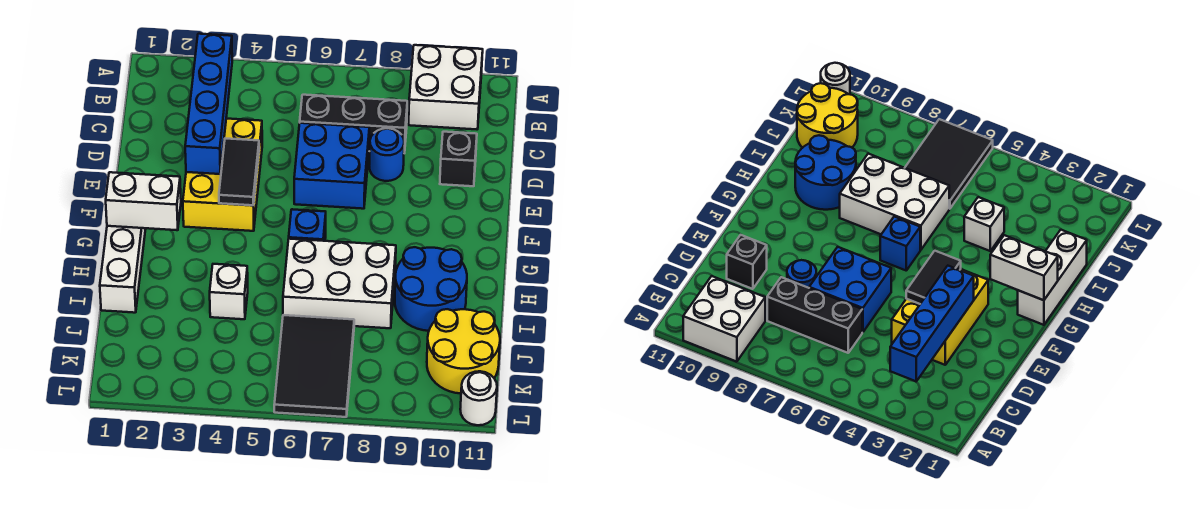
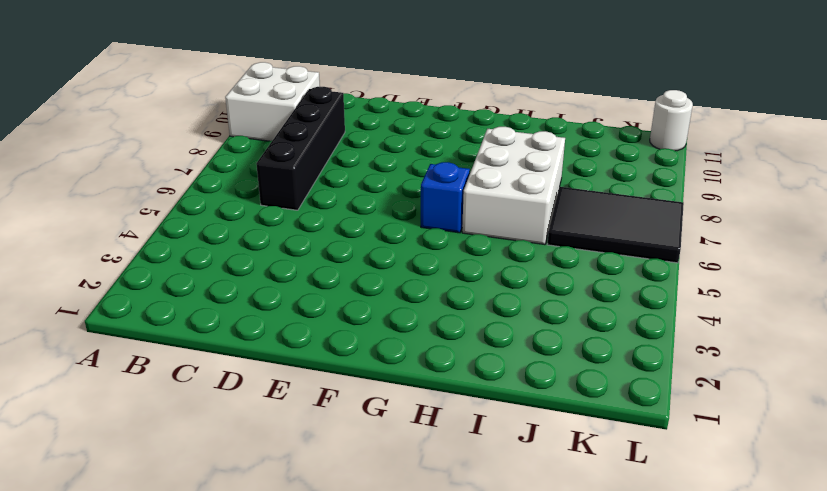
black brick C6:C9 level 1 -> black brick C6:C8 level 1
none -> yellow brick D3:F4 level 1
none -> blue brick D6:E7 level 1
none -> blue round brick D8 level 1

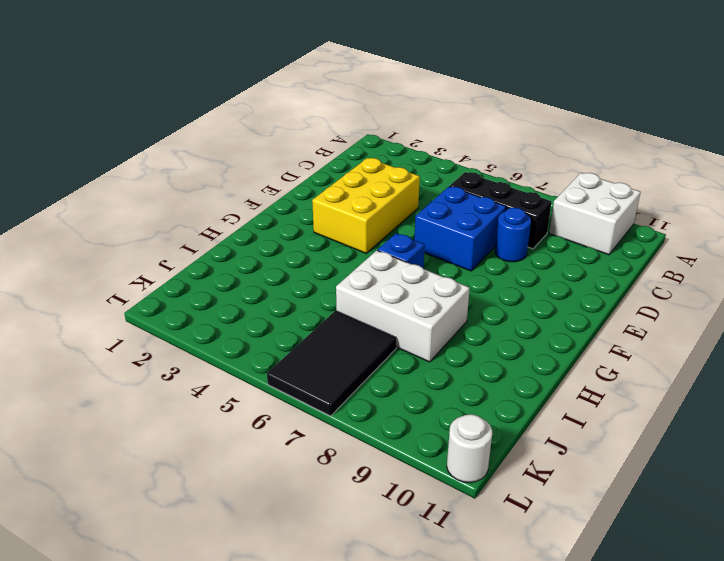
none -> black brick D10 level 1
none -> white brick G1:I1 level 1
none -> blue round brick H9:I10 level 1

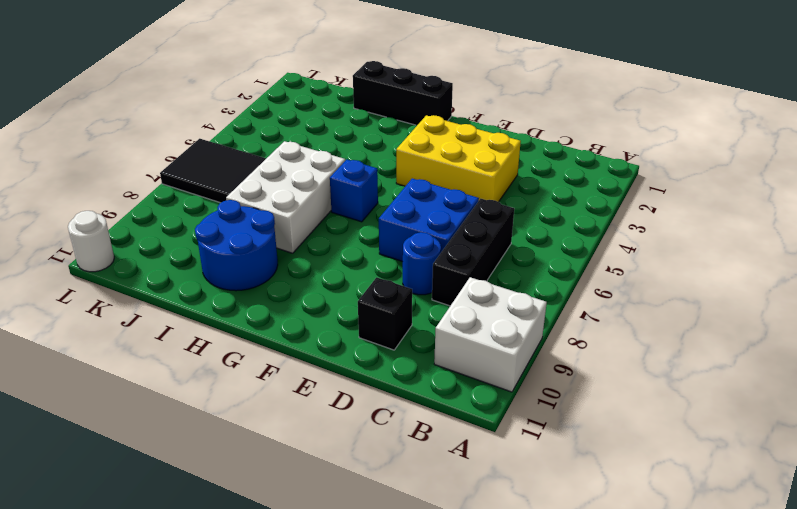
black brick G1:I1 level 1 -> white brick G1:I1 level 1
none -> white brick I4 level 1
none -> yellow round brick J10:K11 level 1
none -> blue brick B3:E3 level 2

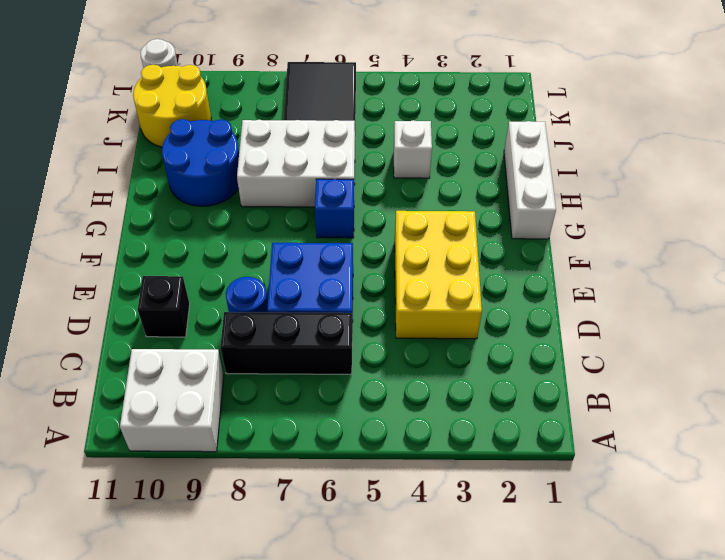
none -> blue brick B3:E3 level 2
none -> black tile E4:F4 level 2
none -> white brick G1:G2 level 2

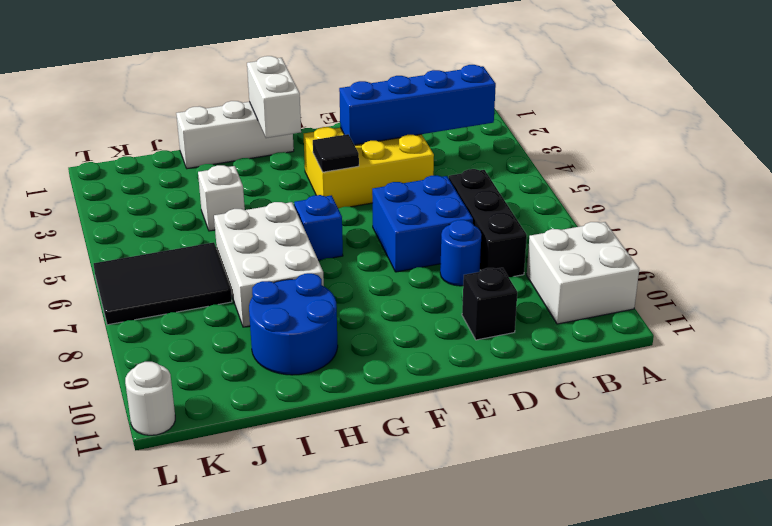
black tile F4 level 2 -> black tile E4:F4 level 2
none -> yellow round brick J10:K11 level 1

